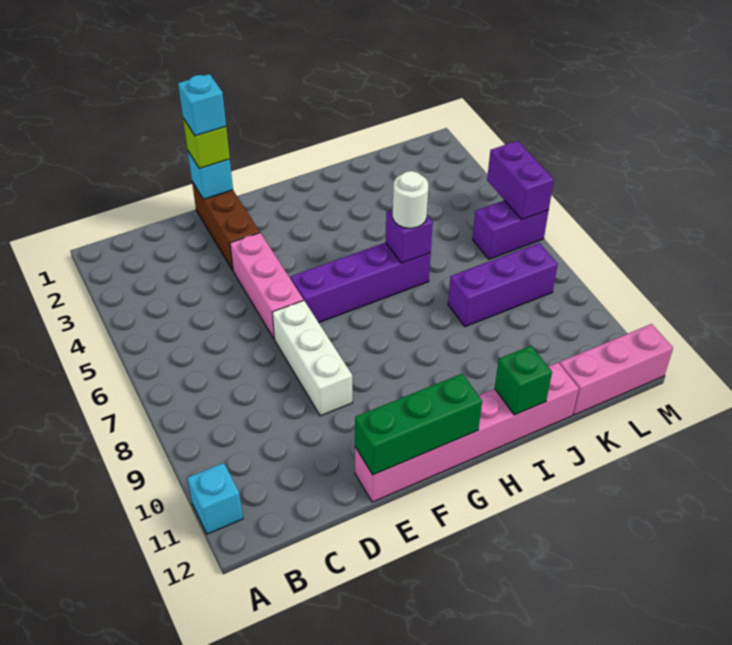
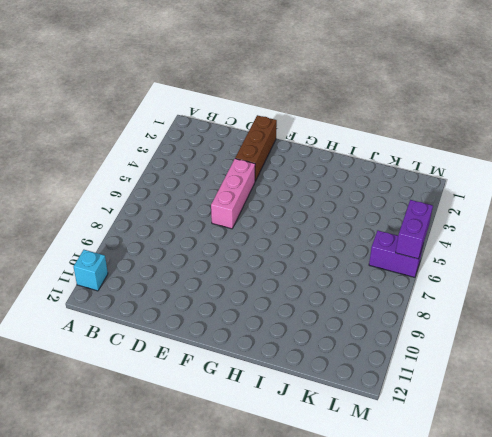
none -> white brick E7:E9 level 1
none -> pink brick E12:J12 level 1
none -> purple brick F6:I6 level 1

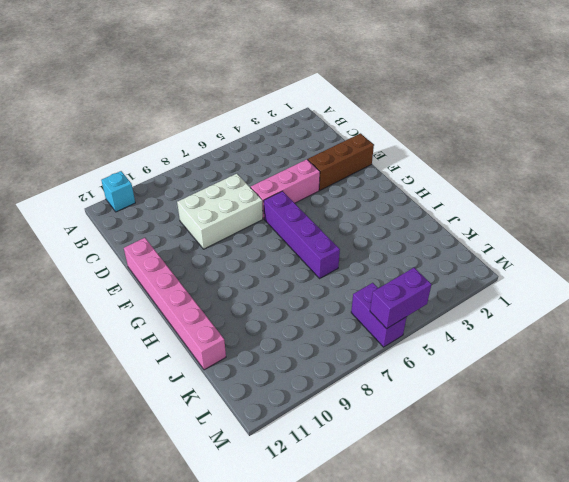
white brick D7:E9 level 1 -> white brick E7:E9 level 1
none -> purple brick J8:L8 level 1
none -> pink brick K12:M12 level 1
none -> cyan brick E1 level 2

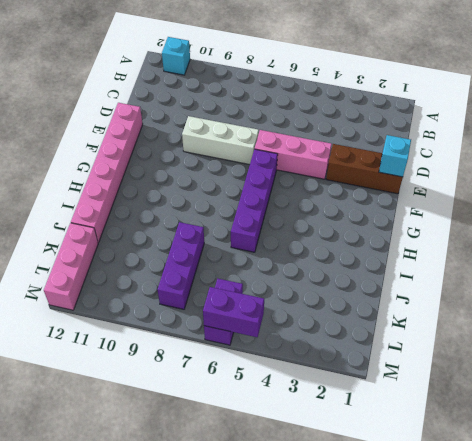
none -> green brick E12:G12 level 2
none -> purple brick I6 level 2
none -> green brick I12 level 2

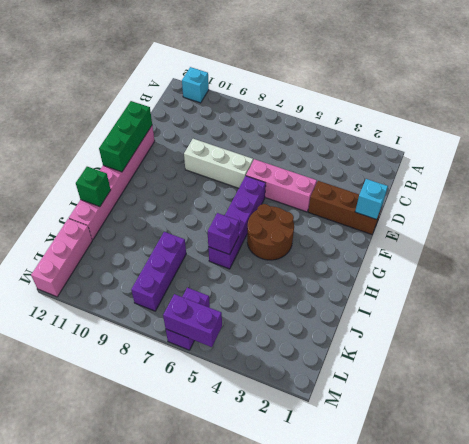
brown round brick G4:H5 level 1 -> none
none -> lime brick E1 level 3
none -> white round brick I6 level 3
none -> cyan brick E1 level 4

